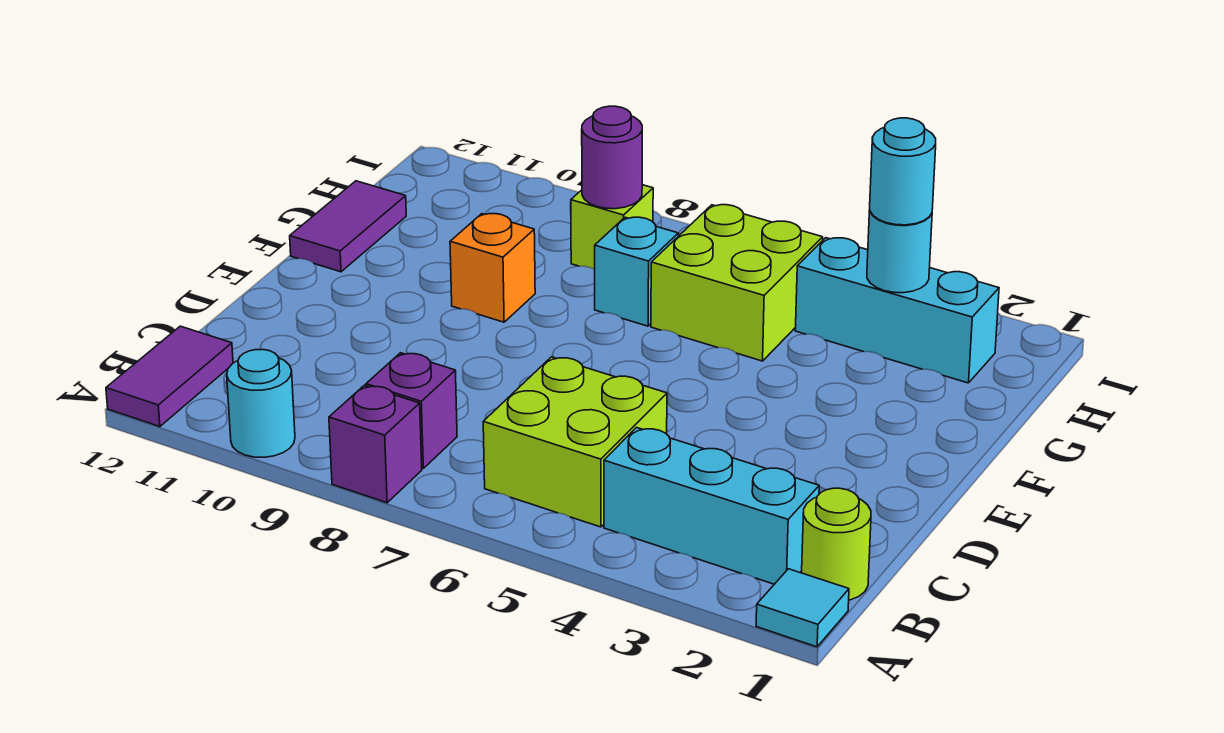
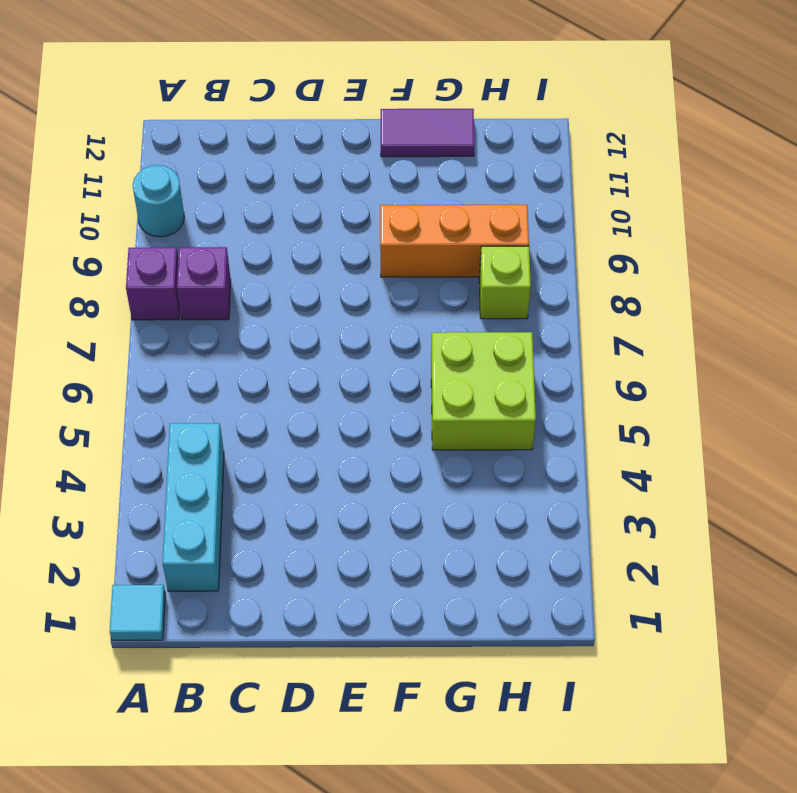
orange brick F9:H9 level 1 -> orange brick F9 level 1
none -> purple tile A12:B12 level 1
none -> lime round brick B1 level 1
none -> lime brick B5:C6 level 1

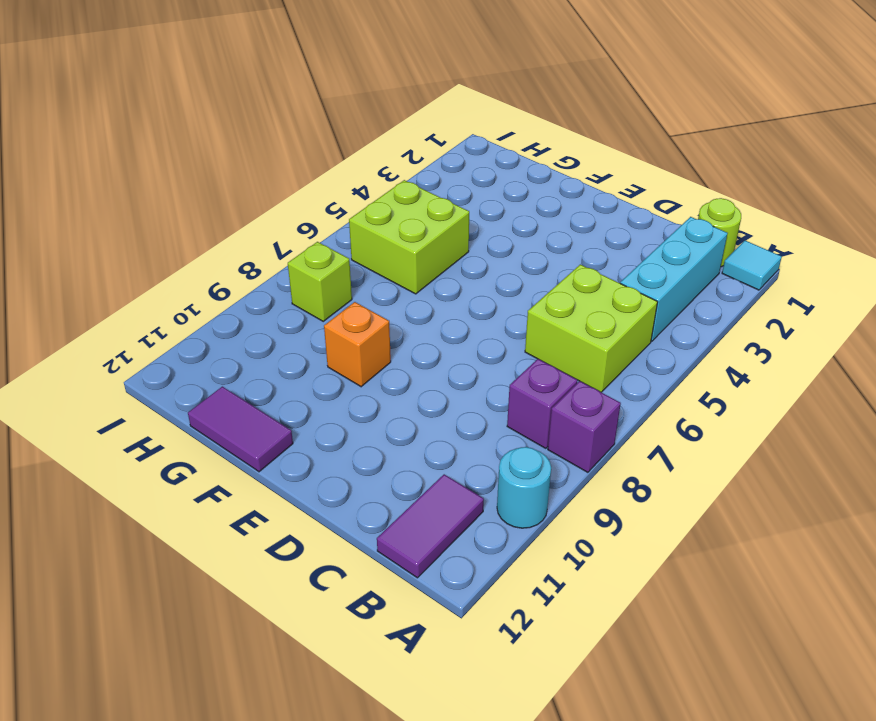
purple tile B11:B12 level 1 -> purple tile A12:B12 level 1
none -> cyan brick G7 level 1
none -> cyan brick H2:H4 level 1
none -> cyan round brick H3 level 2

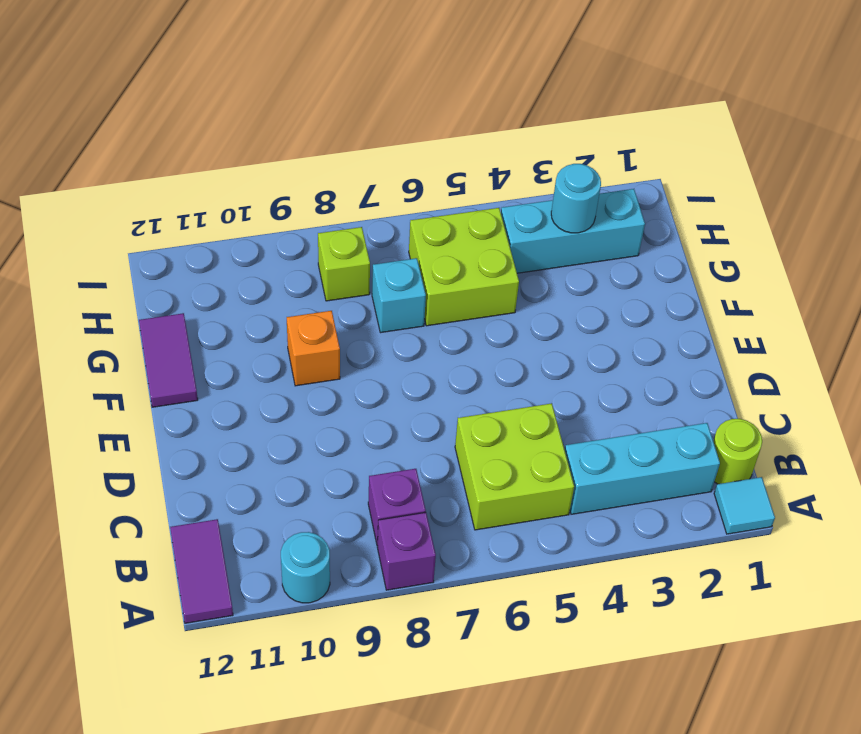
none -> purple round brick H8 level 2
none -> cyan round brick H3 level 3

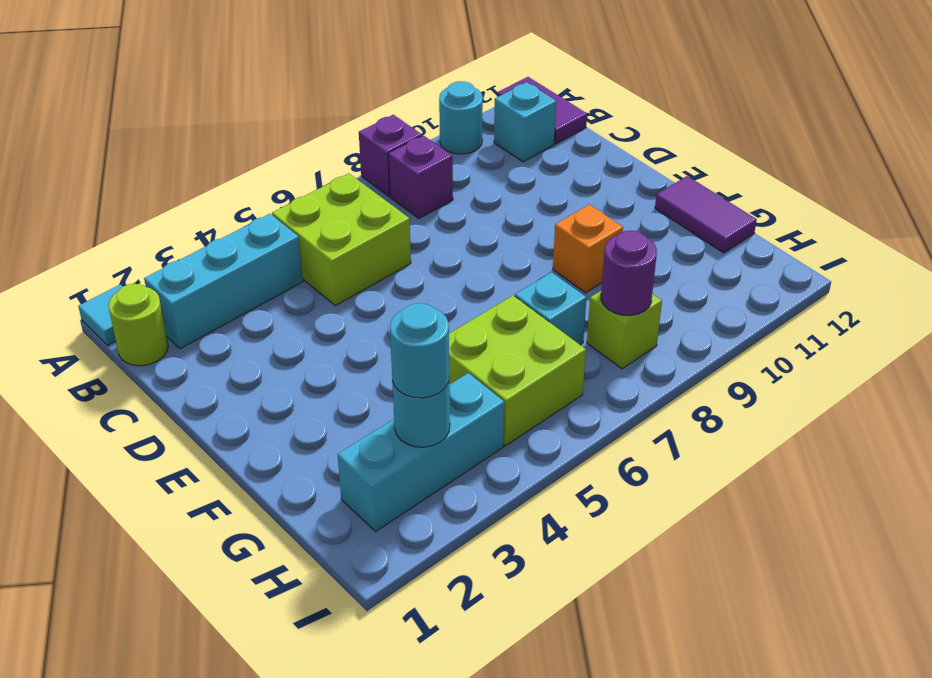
cyan brick B11 level 1 -> none

